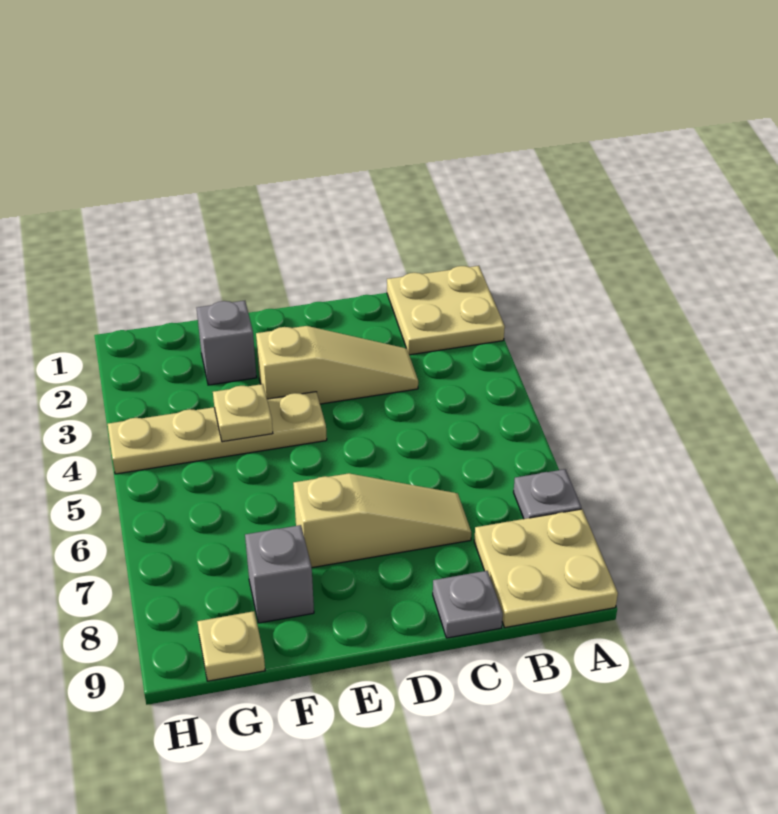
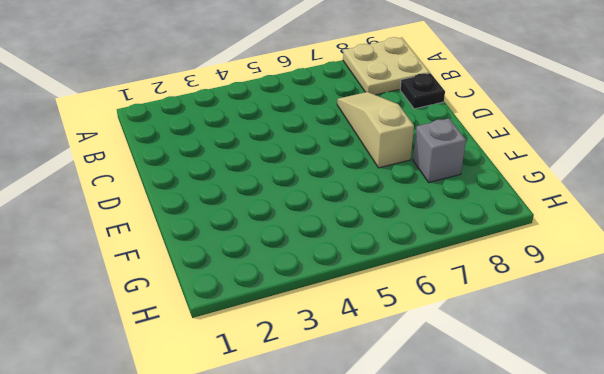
black plate C9 level 1 -> grey plate C9 level 1
none -> tan plate A1:B2 level 1
none -> grey plate A7 level 1

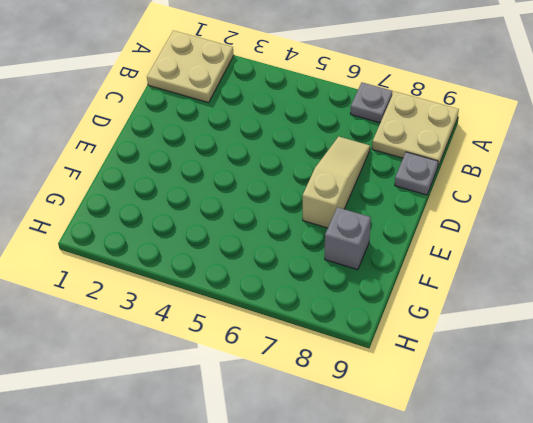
none -> tan slope C3:E3 level 1 top E
none -> tan plate E4:H4 level 1

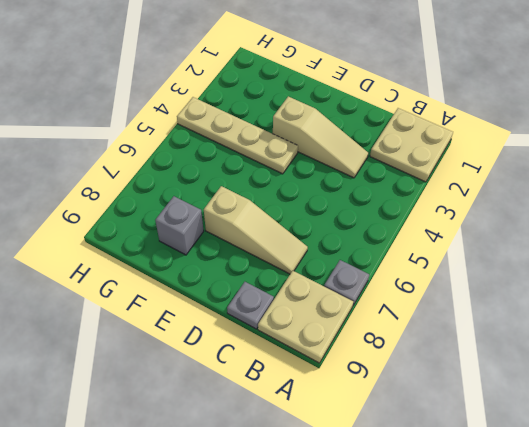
none -> grey brick F2 level 1
none -> tan plate G9 level 1

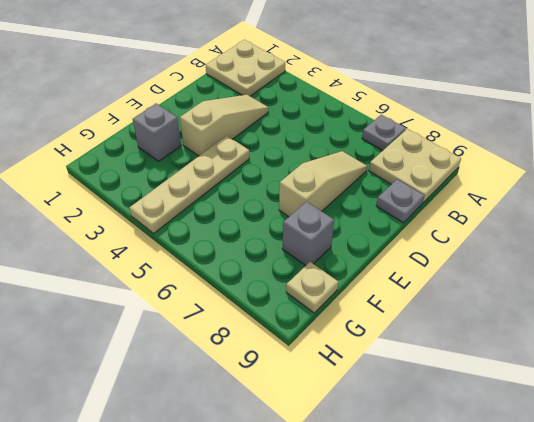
none -> tan plate F4 level 2

